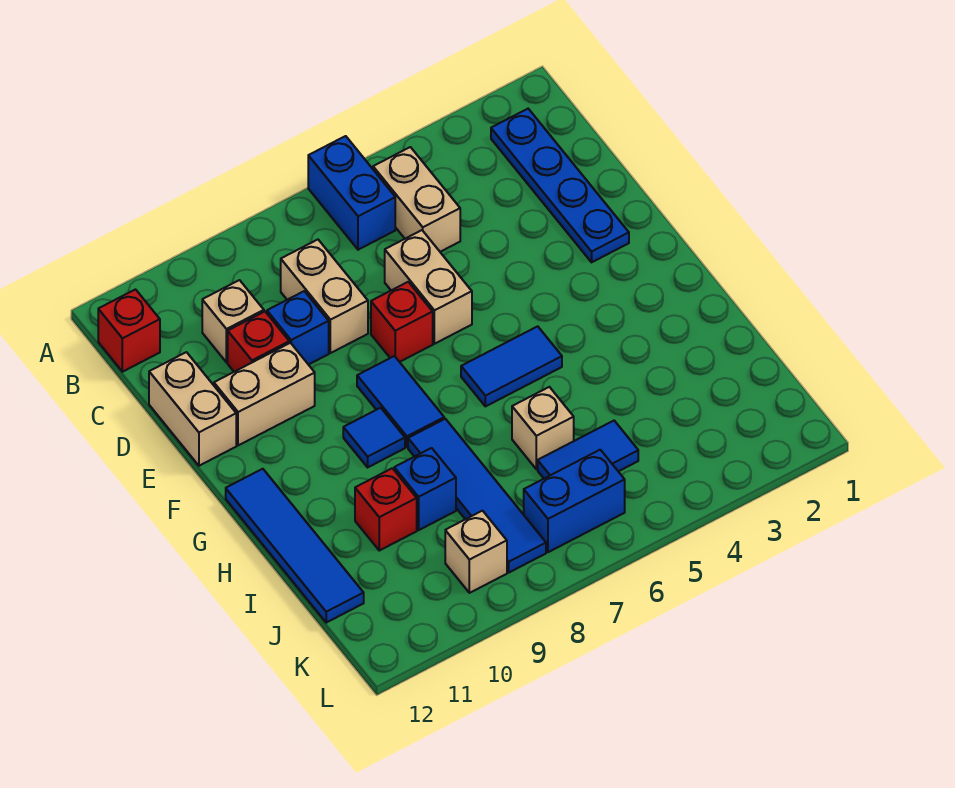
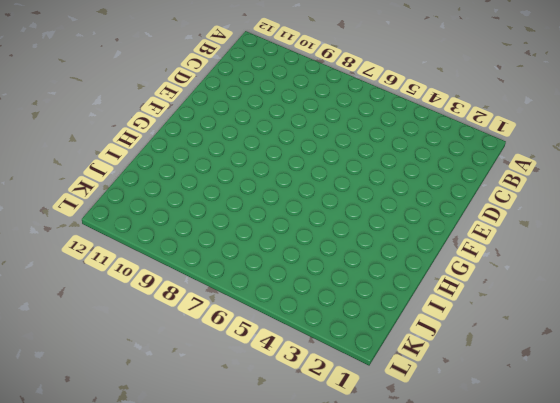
none -> blue brick A6:B6 level 1
none -> blue plate B2:E2 level 1
none -> tan brick B5:C5 level 1

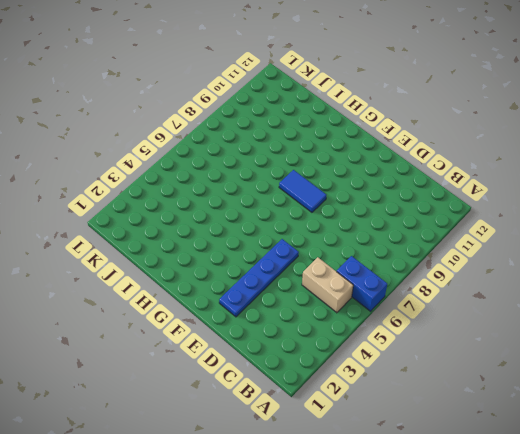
blue plate E2:E5 level 1 -> blue plate B2:E2 level 1
none -> red brick B12 level 1
none -> tan brick C8:D8 level 1
none -> tan brick C10 level 1

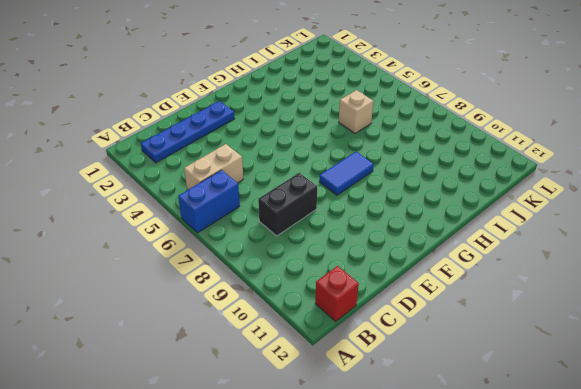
black brick C8:D8 level 1 -> tan brick C8:D8 level 1
none -> tan brick C10 level 1
none -> tan brick D6:E6 level 1
none -> blue brick D9 level 1

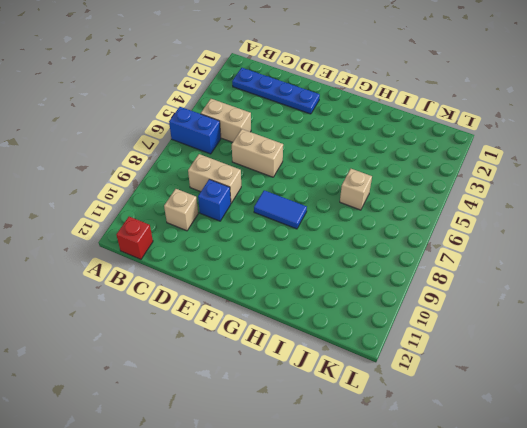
none -> red brick D10 level 1
none -> tan brick D12:E12 level 1
none -> red brick E7 level 1

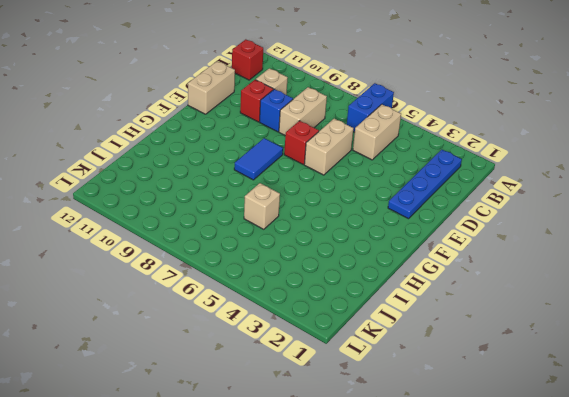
none -> tan brick E10:E11 level 1
none -> blue tile G5:G6 level 1
none -> blue tile G9 level 1

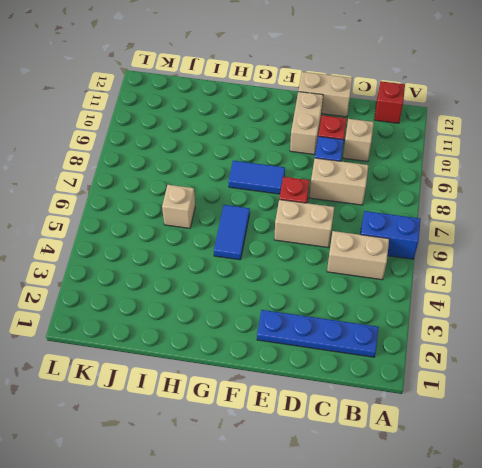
none -> blue tile G9 level 1
none -> blue tile G12:J12 level 1
none -> blue tile H8:K8 level 1

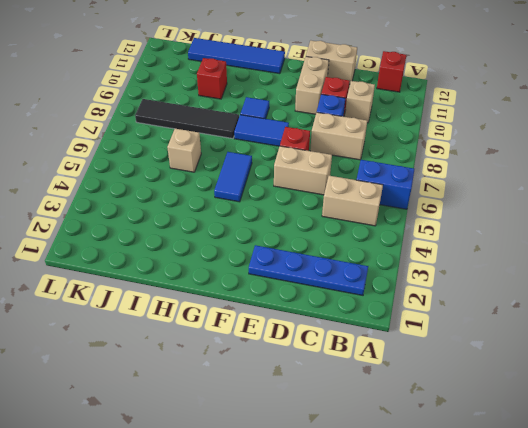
black tile H8:K8 level 1 -> blue tile H8:K8 level 1
none -> blue brick I9 level 1
none -> blue tile J5:J6 level 1
none -> blue brick K6:K7 level 1

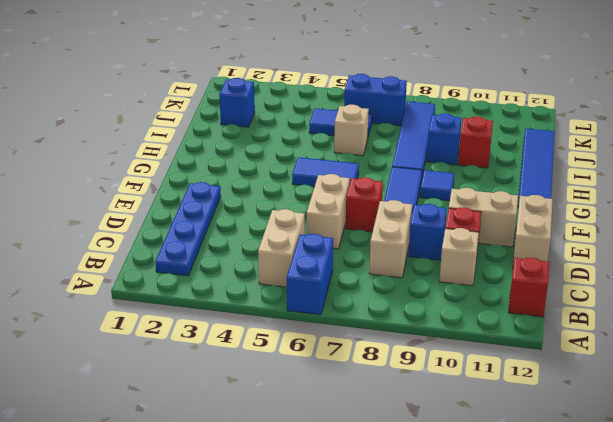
blue brick J2 level 1 -> none
none -> tan brick K9 level 1

